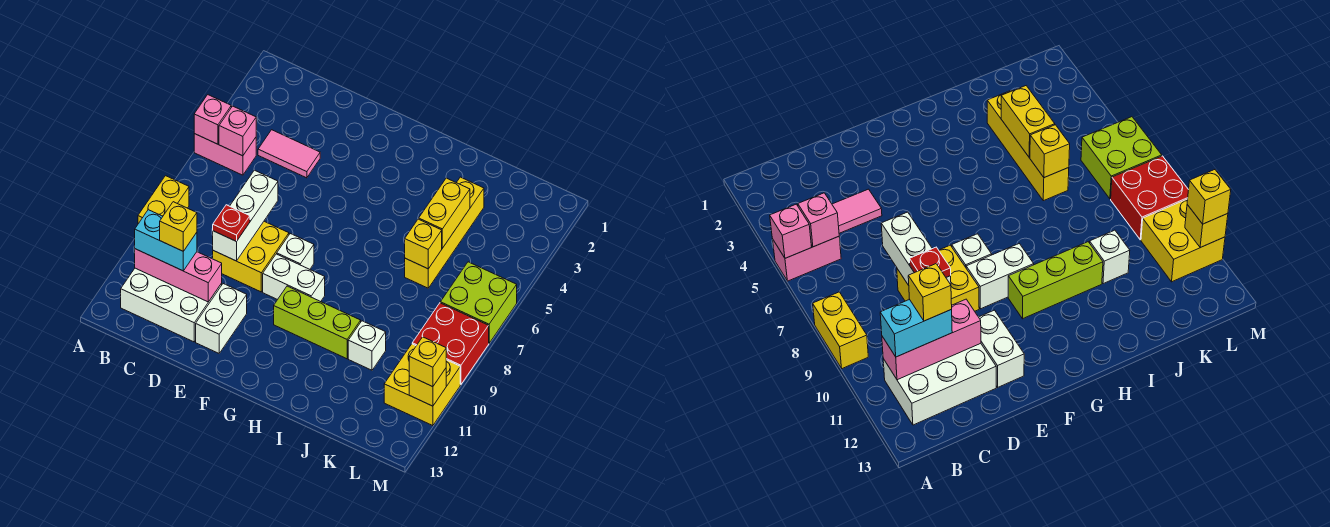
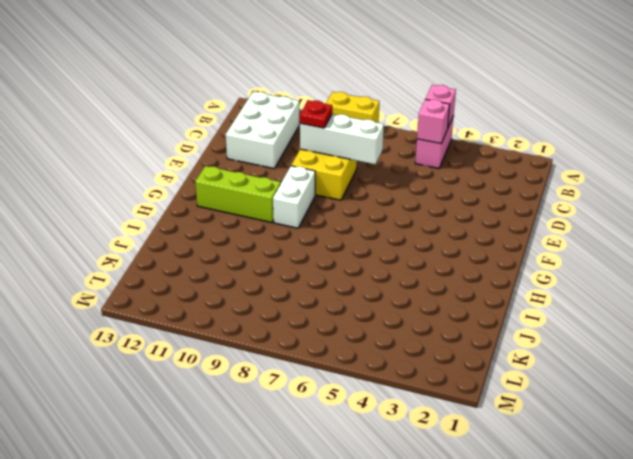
lime brick G10:G12 level 1 -> lime brick G10:I10 level 1
none -> pink tile C4:D4 level 1
none -> white brick E11:E12 level 1
none -> white brick F8 level 1

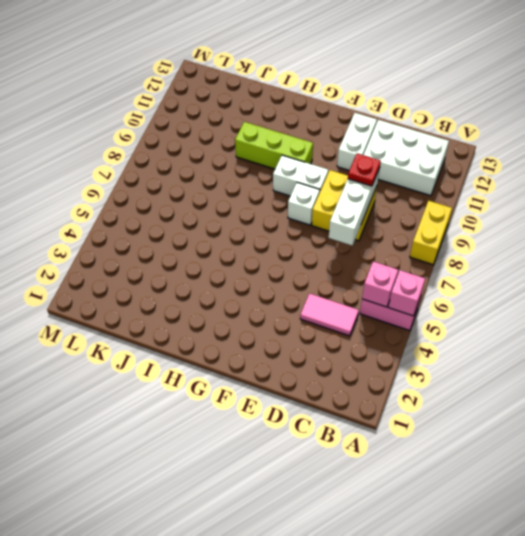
none -> yellow brick J3:J6 level 1
none -> white brick J10 level 1
none -> lime brick L6:M7 level 1

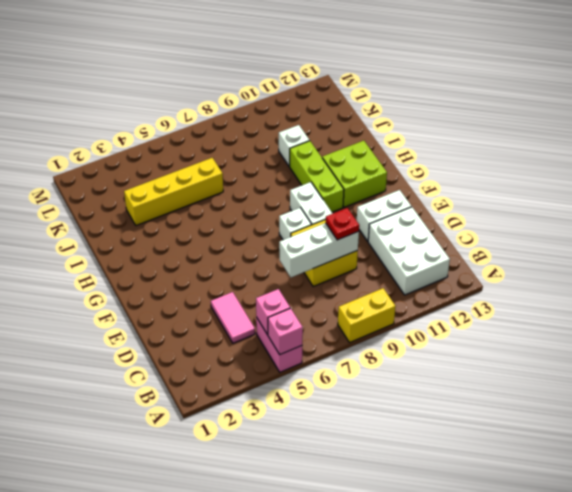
lime brick G11:H12 level 1 -> lime brick L6:M7 level 1
none -> red brick L8:M9 level 1
none -> yellow brick L10:M11 level 1
none -> pink brick B11:D11 level 2

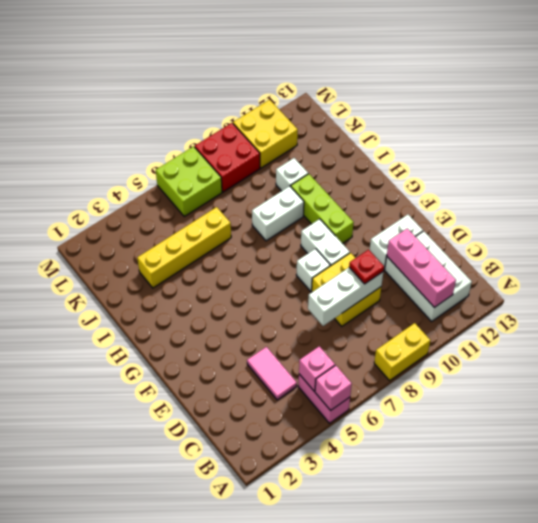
white brick I8:I9 level 1 -> none
none -> yellow brick J4:J5 level 2
none -> yellow brick J6 level 2
none -> yellow brick M11 level 2

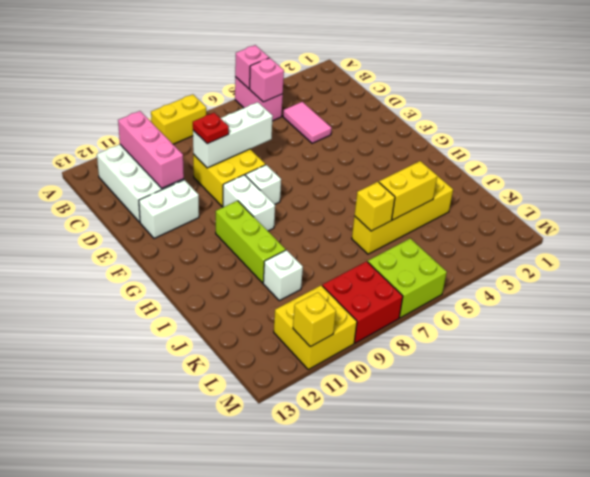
none -> cyan brick B11:C11 level 3
none -> yellow brick M11 level 3
none -> yellow brick C11 level 4

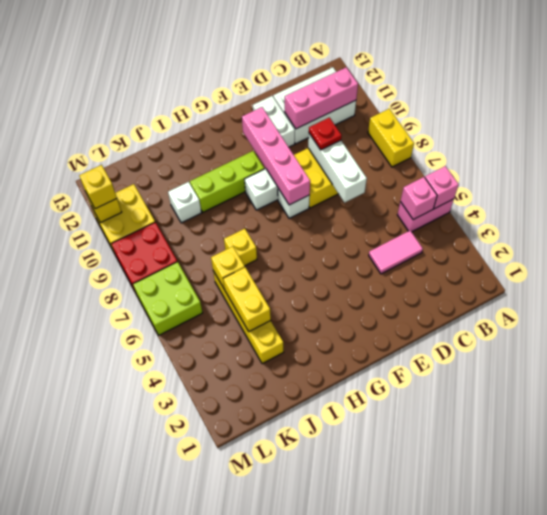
pink brick F8:F11 level 2 -> none
yellow brick I7 level 1 -> yellow brick C11 level 4
none -> cyan brick B11:C11 level 3

